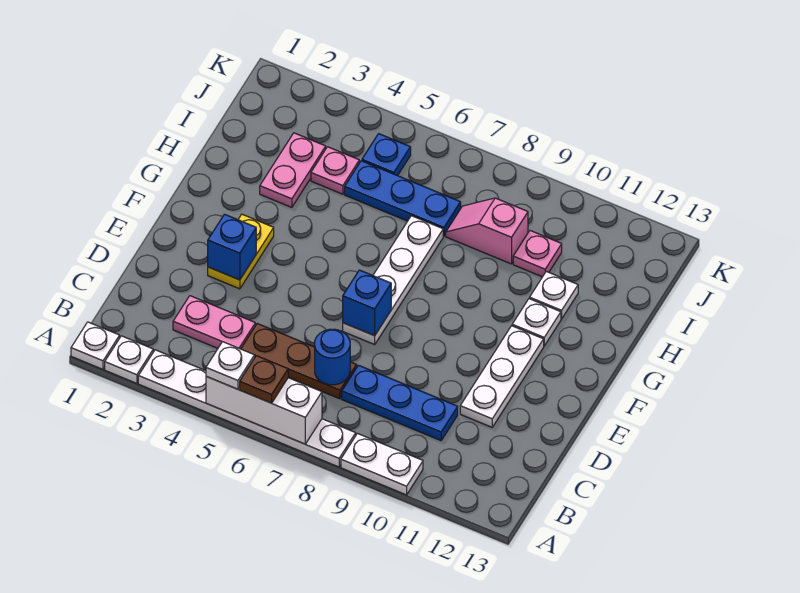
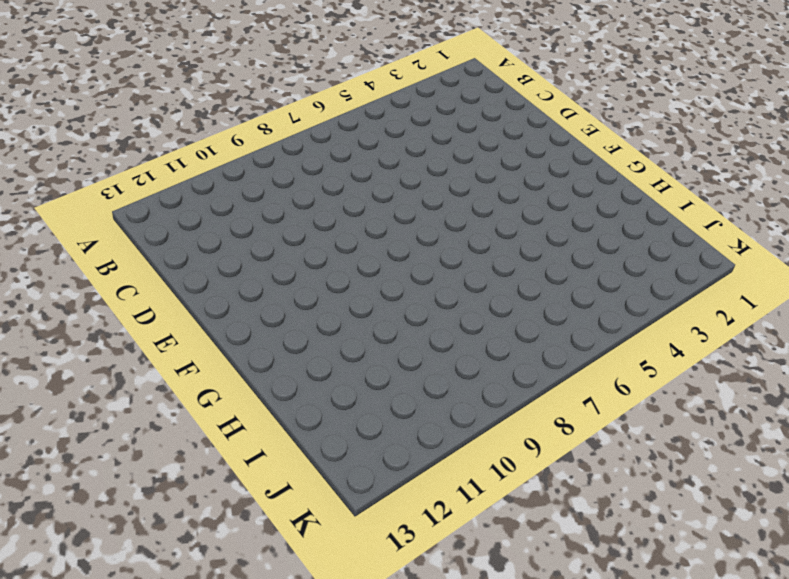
none -> white plate A1 level 1
none -> white plate A2 level 1
none -> white plate A3:A8 level 1

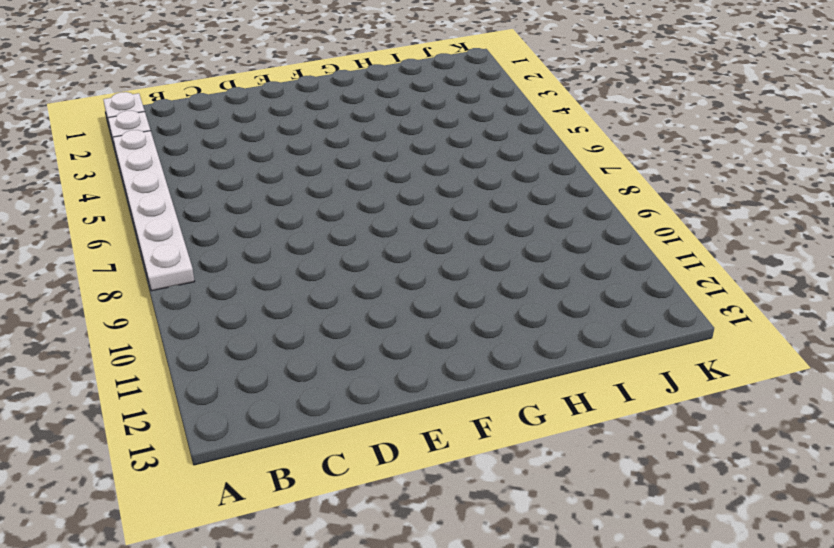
none -> white plate A9:A10 level 1
none -> pink plate C3:C4 level 1
none -> brown plate C5:C7 level 1

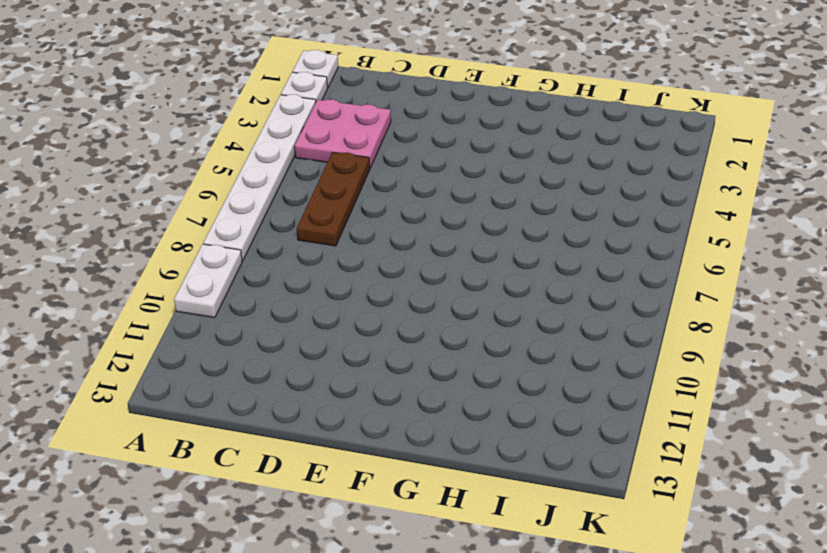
pink plate B3:C4 level 1 -> pink plate C3:C4 level 1
none -> blue plate C8:C10 level 1
none -> white plate D11:F11 level 1
none -> yellow plate E3:F3 level 1

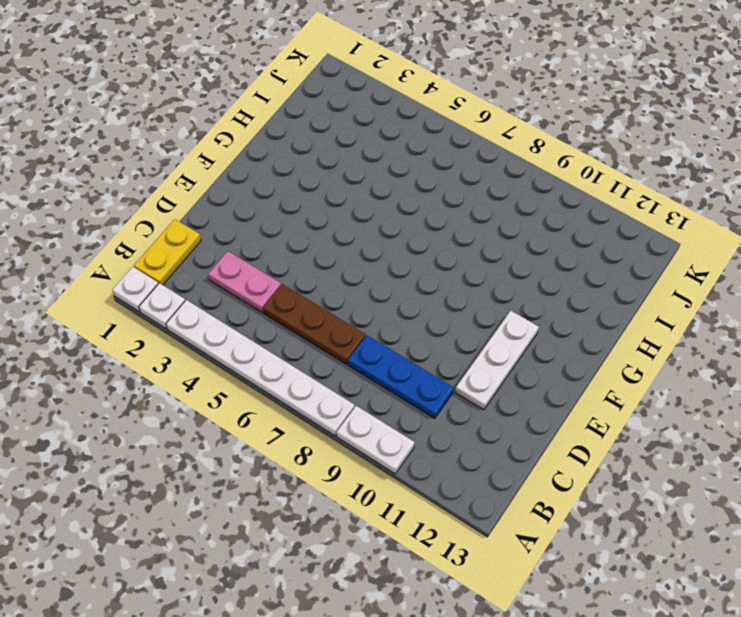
yellow plate B1:C1 level 1 -> yellow plate E3:F3 level 1
none -> white plate E7:H7 level 1
none -> white plate G11 level 1
none -> pink plate H3:I3 level 1

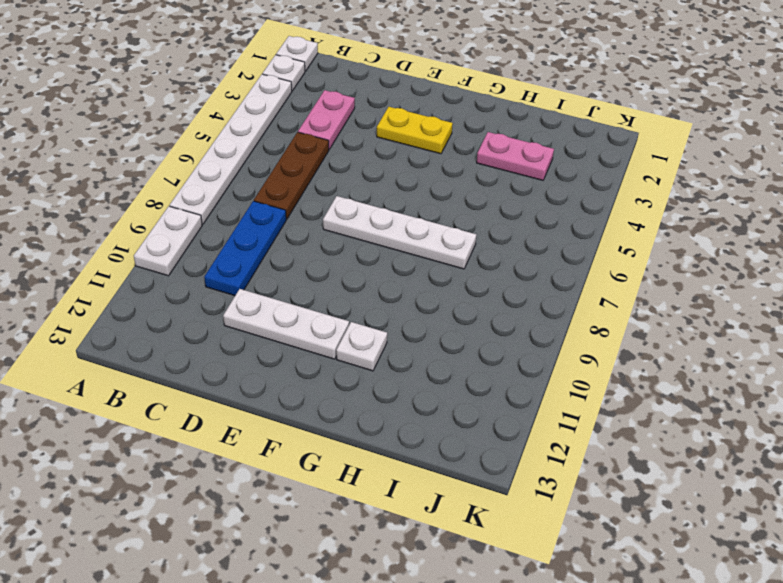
none -> white plate H11 level 1
none -> pink plate I4 level 1
none -> blue plate I5:I7 level 1

